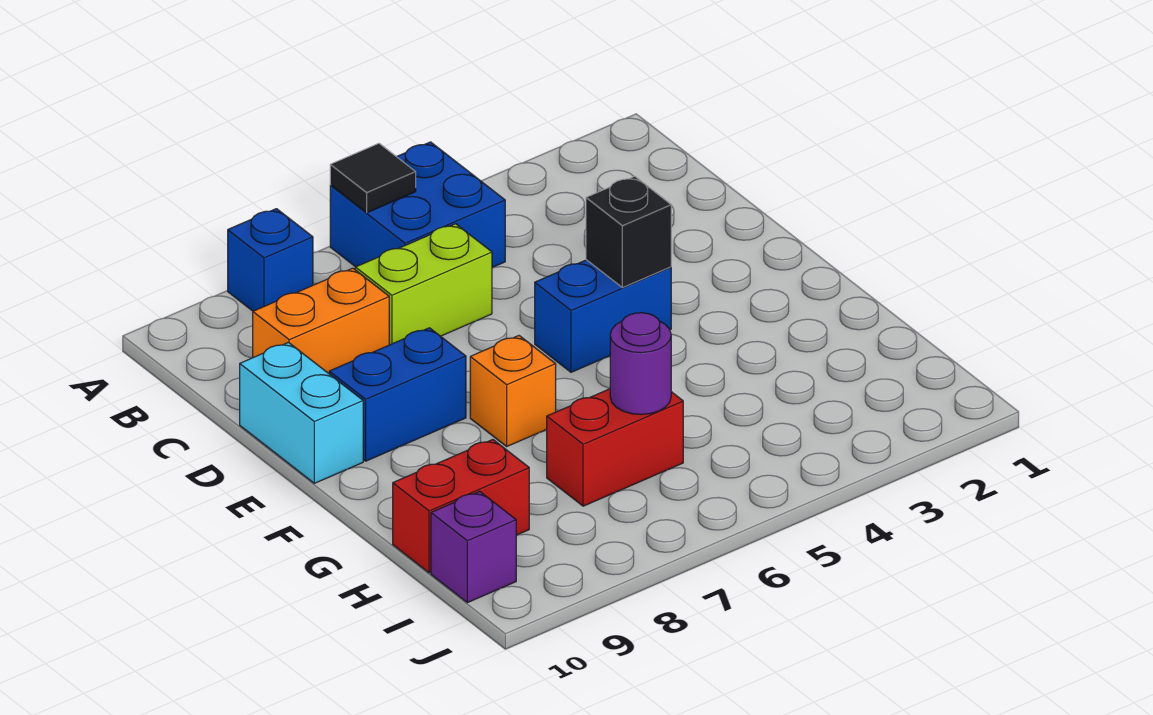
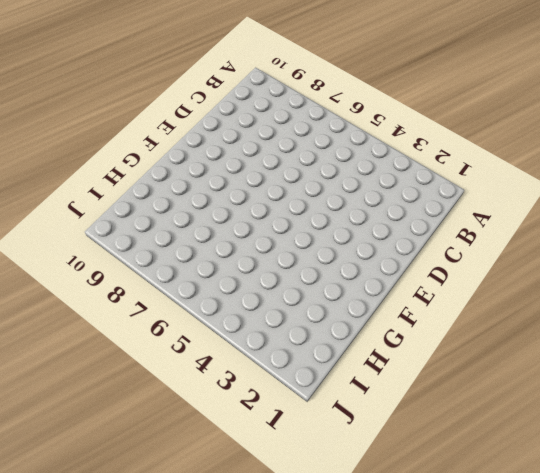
none -> blue brick A5:B6 level 1
none -> blue brick A8 level 1
none -> lime brick C6:C7 level 1

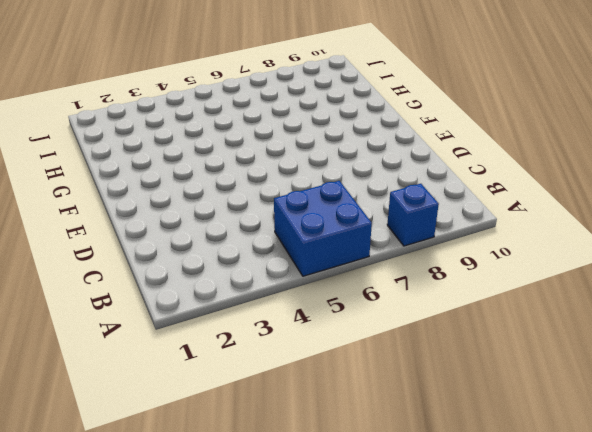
none -> lime brick C6:C7 level 1
none -> orange brick C8:C9 level 1
none -> cyan brick D10:E10 level 1

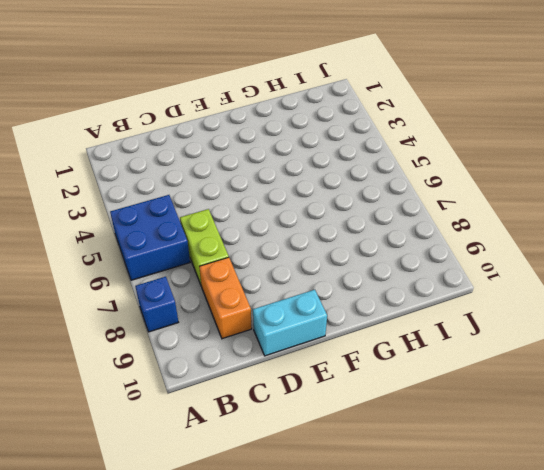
none -> blue brick E4:E5 level 1
none -> blue brick E8:E9 level 1
none -> orange brick F7 level 1

